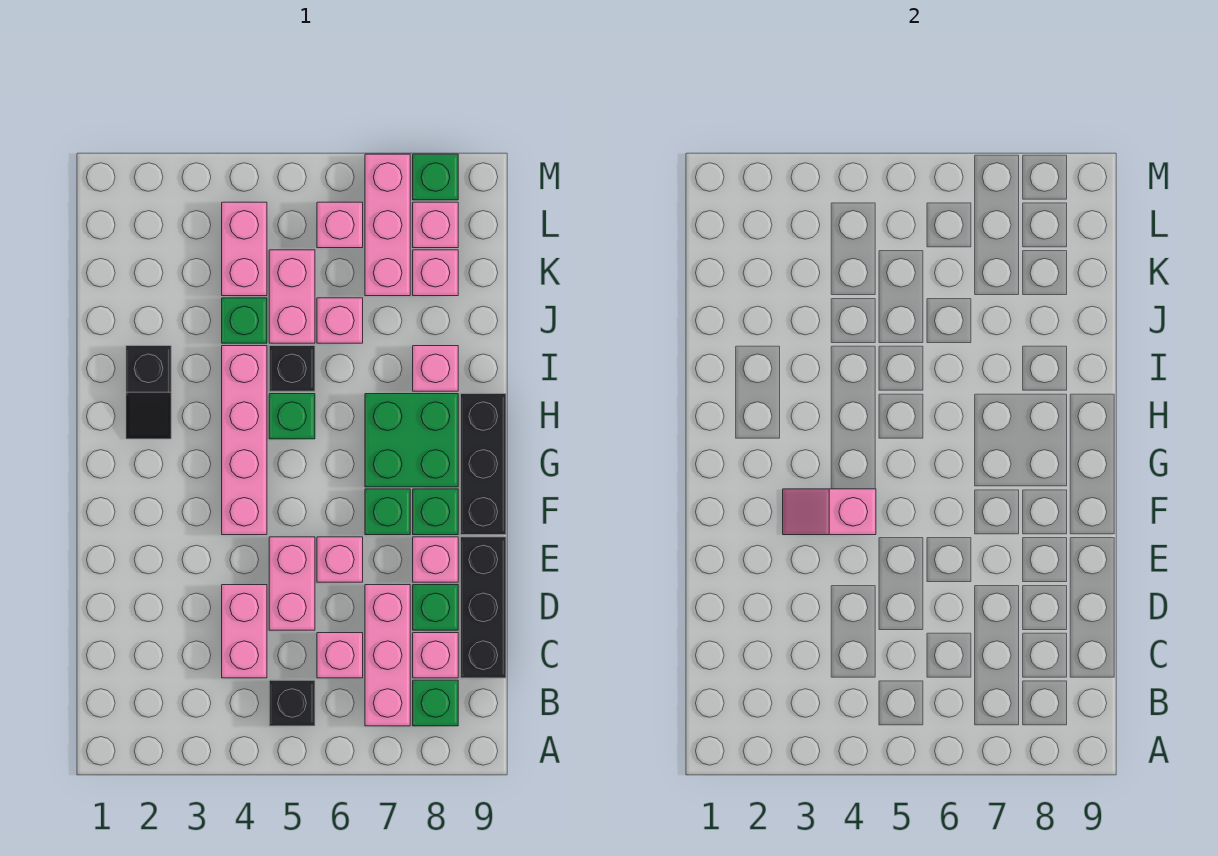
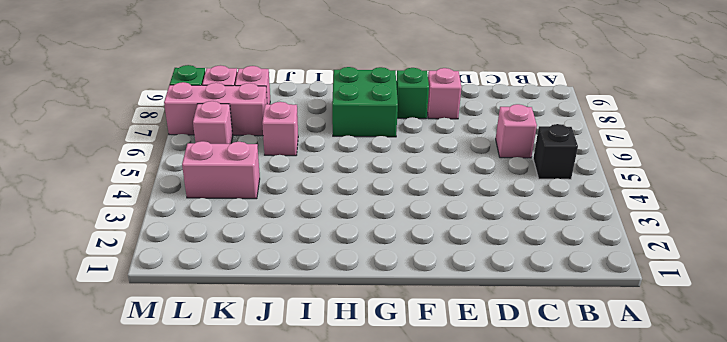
none -> pink brick B7:D7 level 1
none -> green brick B8 level 1
none -> pink brick C4:D4 level 1
none -> pink brick C8 level 1

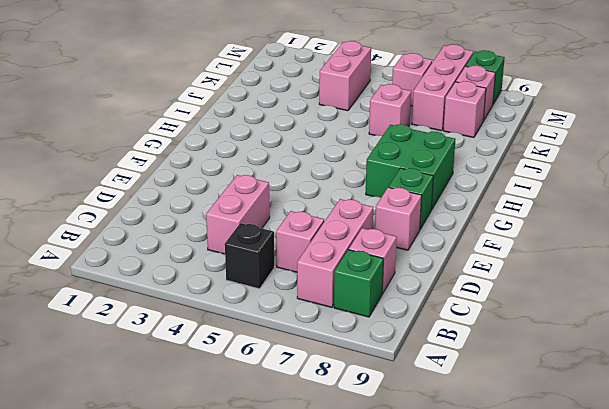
none -> black brick C9:E9 level 1
none -> pink brick D5:E5 level 1
none -> green brick D8 level 1
none -> pink brick E6 level 1

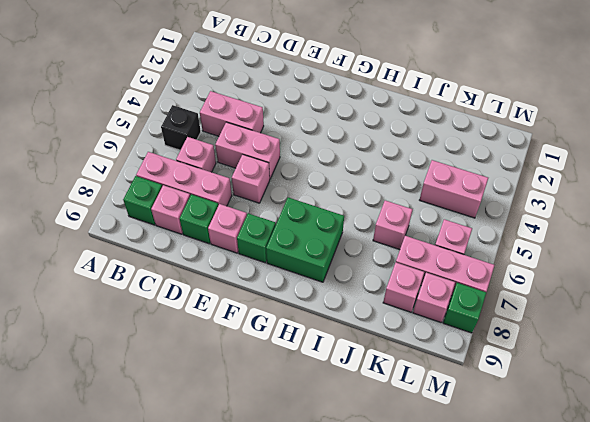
none -> black brick C9:E9 level 1
none -> pink brick F4:I4 level 1
none -> green brick F7 level 1
none -> black brick F9:H9 level 1

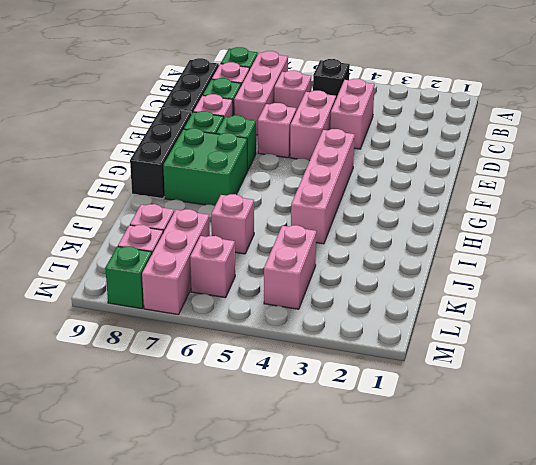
none -> black slope H2:I2 level 1 top I
none -> green brick H5 level 1
none -> black brick I5 level 1
none -> pink brick I8 level 1

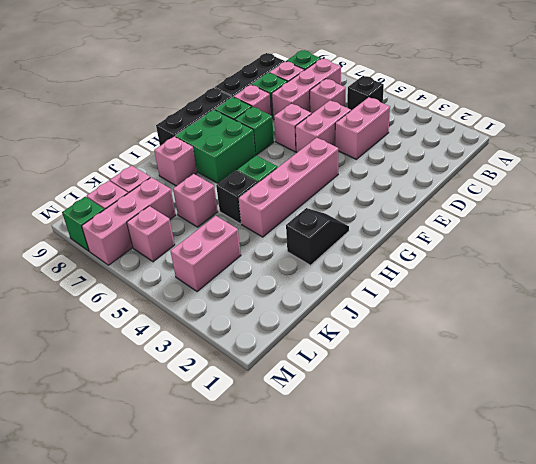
none -> green brick J4 level 1
none -> pink brick J5:K5 level 1
none -> pink slope F3:F4 level 2 top 4

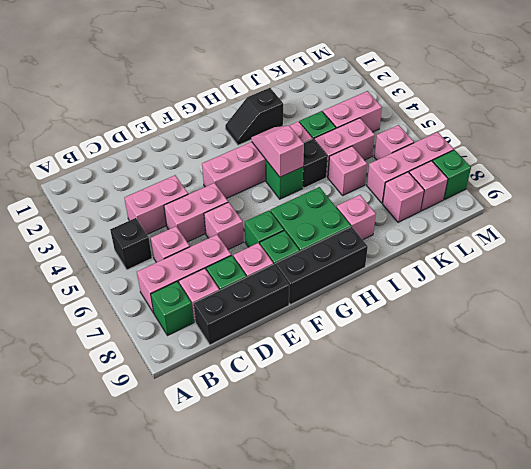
pink slope H4:H5 level 2 top 5 -> pink slope F3:F4 level 2 top 4

